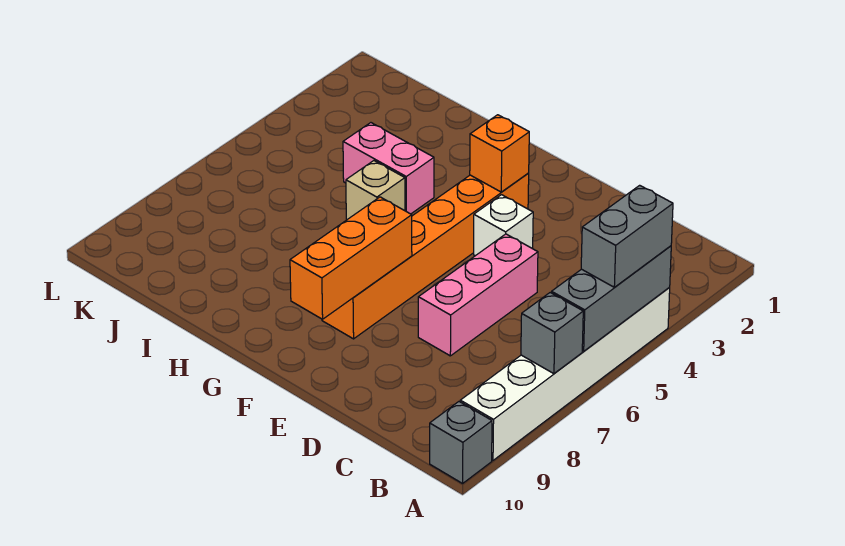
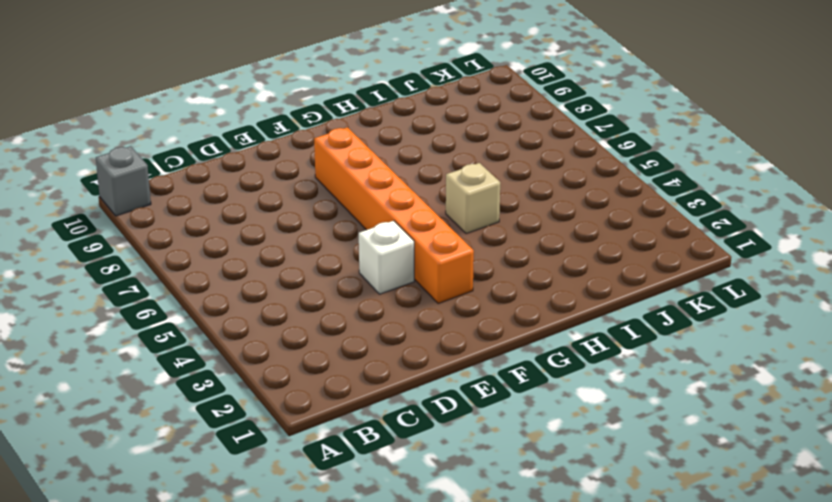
none -> white brick A4:A9 level 1
none -> pink brick D5:D7 level 1
none -> pink brick H4:I4 level 1

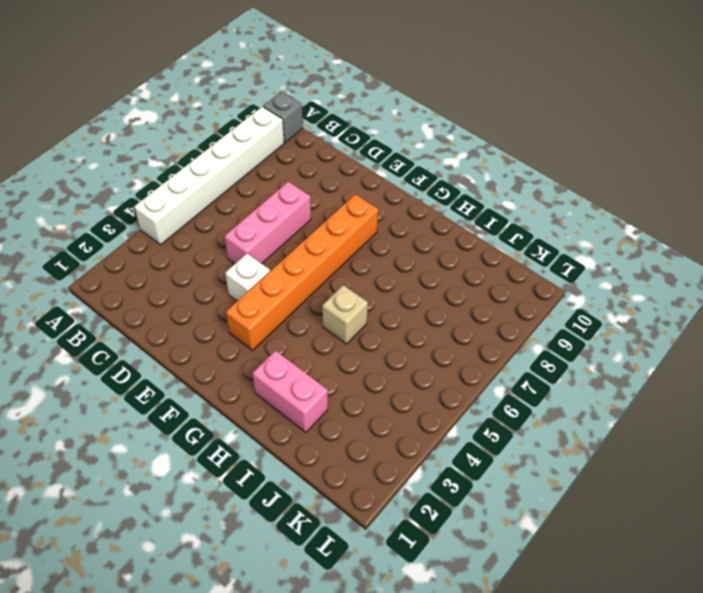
pink brick H2:I2 level 1 -> pink brick H4:I4 level 1
none -> grey brick A4:A6 level 2
none -> grey brick A7 level 2
none -> orange brick F3 level 2

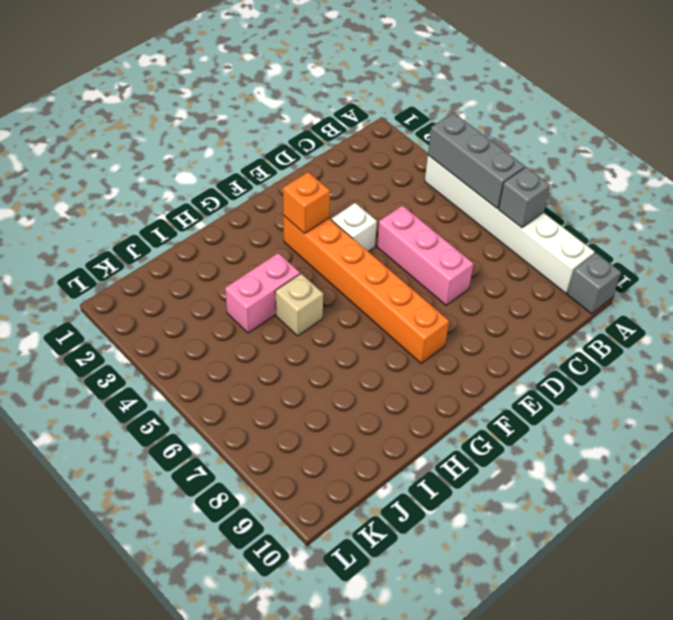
none -> orange brick F7:F9 level 2
none -> grey brick A4:A5 level 3

